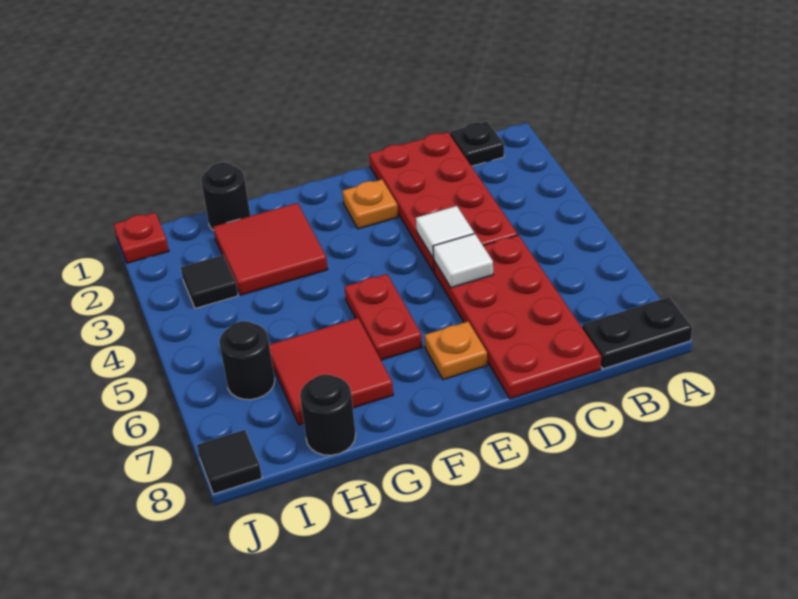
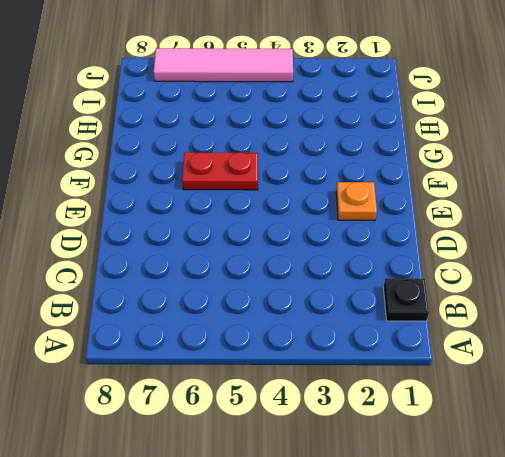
pink tile J4:J7 level 1 -> none
none -> black plate A8:B8 level 1
none -> red plate C1:D4 level 1
none -> red plate C5:D8 level 1

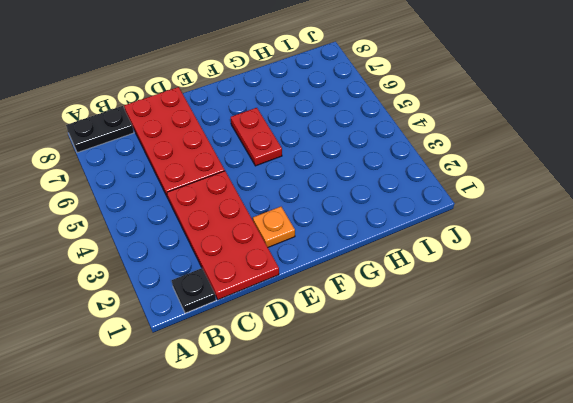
none -> orange plate E7 level 1
none -> red tile G2:H3 level 1
none -> red tile G6:H7 level 1

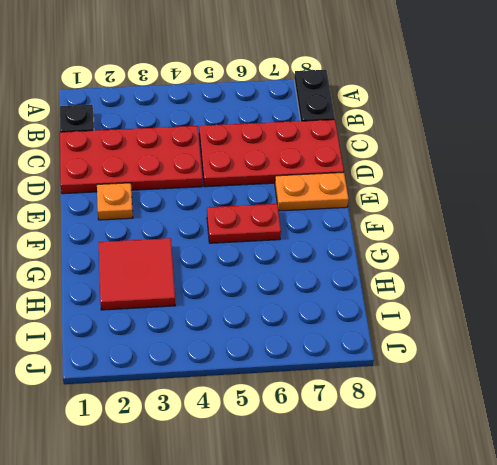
orange plate E7:E8 level 1 -> orange plate E7 level 1
none -> red tile G6:H7 level 1
none -> black round brick H1 level 1
none -> black round brick H8 level 1

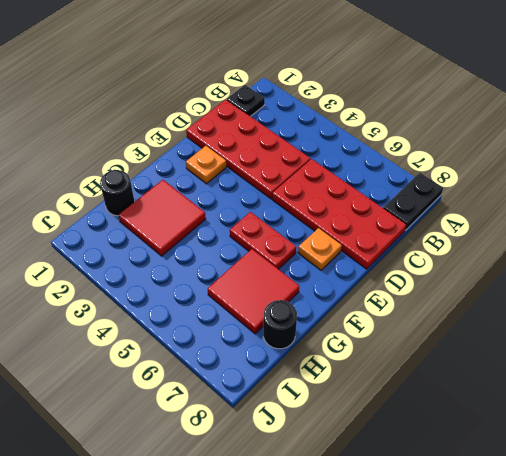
none -> black tile I3 level 1
none -> black round brick I6 level 1
none -> red plate J1 level 1

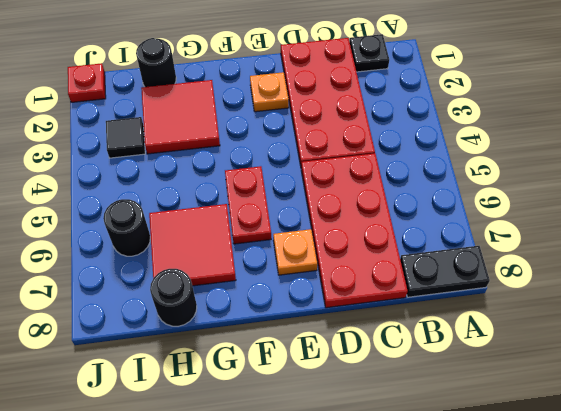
none -> black tile J8 level 1
none -> white tile D4 level 2
none -> white tile D5 level 2

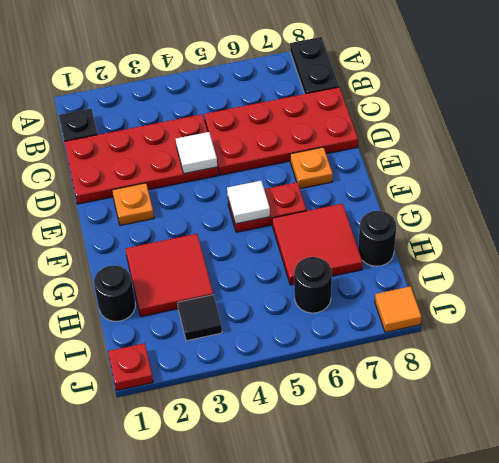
white tile F5 level 2 -> white tile D5 level 2
orange tile J8 level 1 -> black tile J8 level 1

